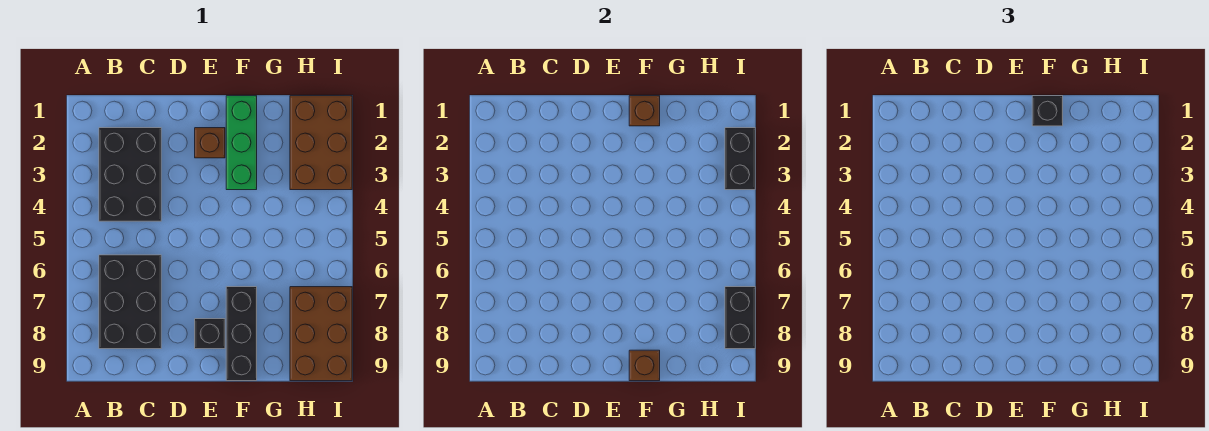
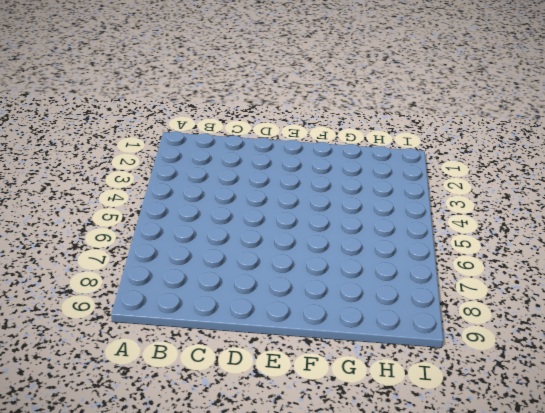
none -> black brick B2:C4 level 1
none -> black brick B6:C8 level 1
none -> brown brick E2 level 1

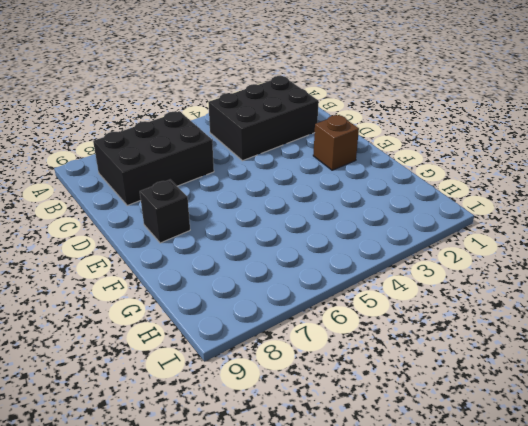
none -> green brick F1:F3 level 1
none -> black brick F7:F9 level 1
none -> brown brick H1:I3 level 1

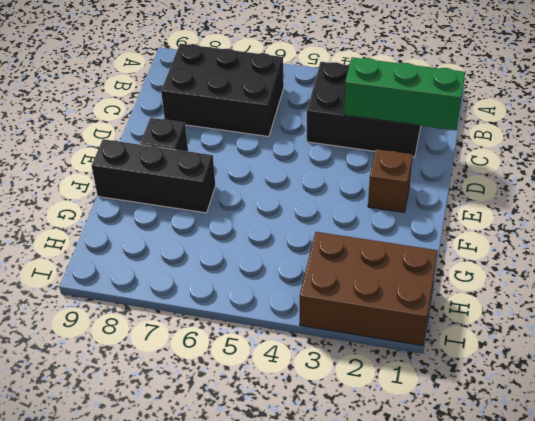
green brick C1:C3 level 2 -> green brick F1:F3 level 1
none -> brown brick H7:I9 level 1
none -> brown brick F1 level 2
none -> brown brick F9 level 2

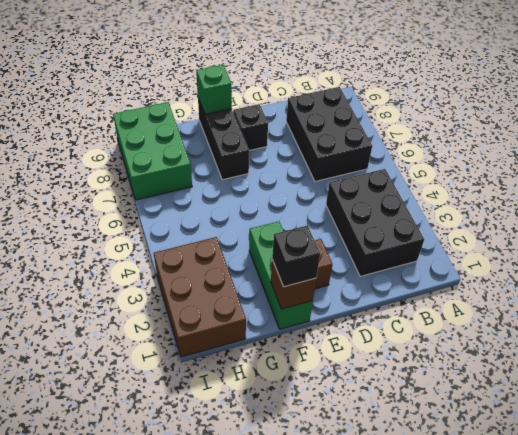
green brick F9 level 2 -> brown brick F9 level 2
green brick H7:I9 level 1 -> brown brick H7:I9 level 1
none -> black brick I2:I3 level 2
none -> black brick I7:I8 level 2

